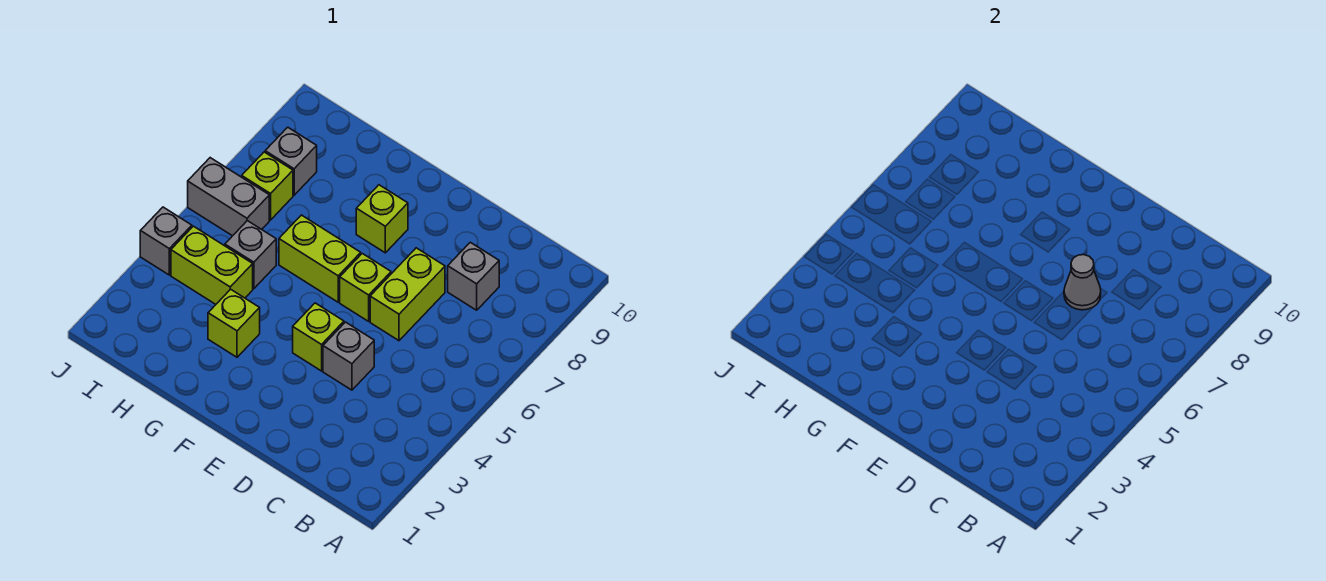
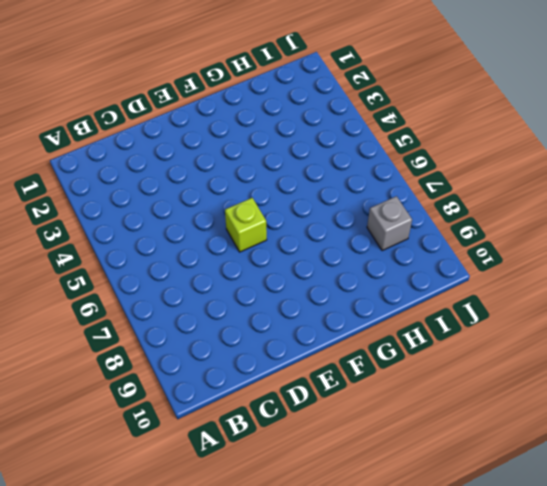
none -> grey brick C8 level 1
none -> grey brick D4 level 1
none -> lime brick D6:D7 level 1

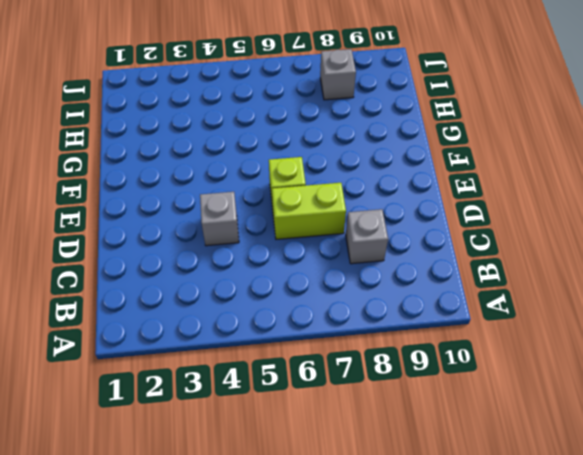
none -> lime brick E4 level 1
none -> lime brick F6:G6 level 1
none -> lime brick F8 level 1

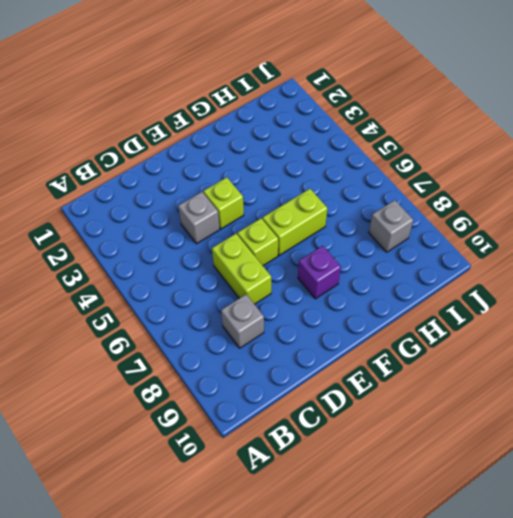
purple brick F8 level 1 -> lime brick F8 level 1
none -> lime brick G3 level 1
none -> lime brick H4:I4 level 1
none -> grey brick H5 level 1

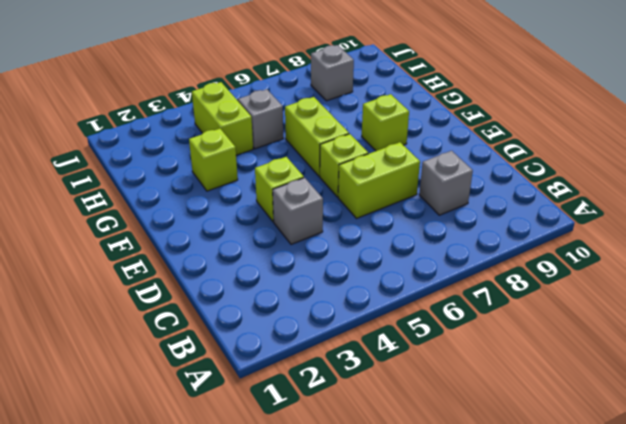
none -> grey brick I6:J6 level 1
none -> lime brick I7 level 1
none -> grey brick J4 level 1

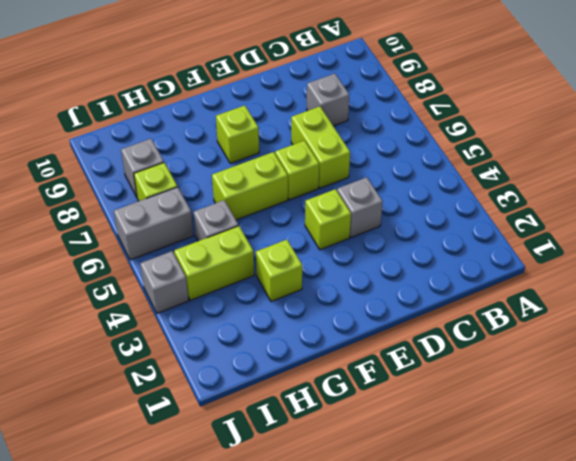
none -> grey cone D7 level 2

